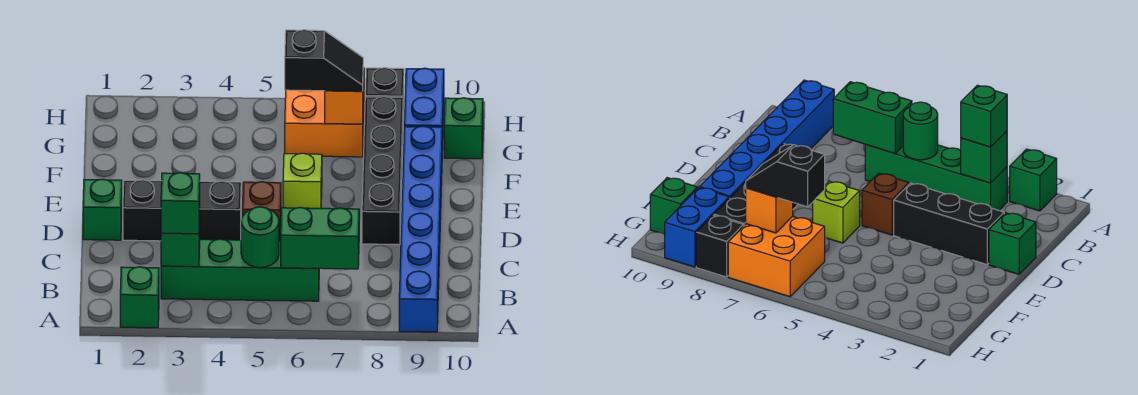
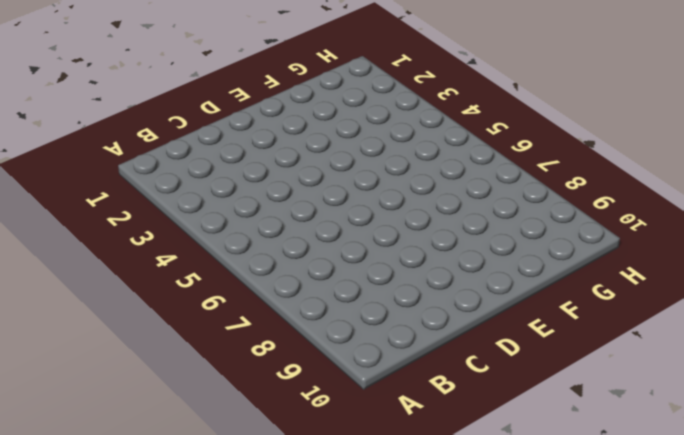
none -> green brick A2 level 1
none -> blue brick A9:F9 level 1
none -> green brick B3:B6 level 1

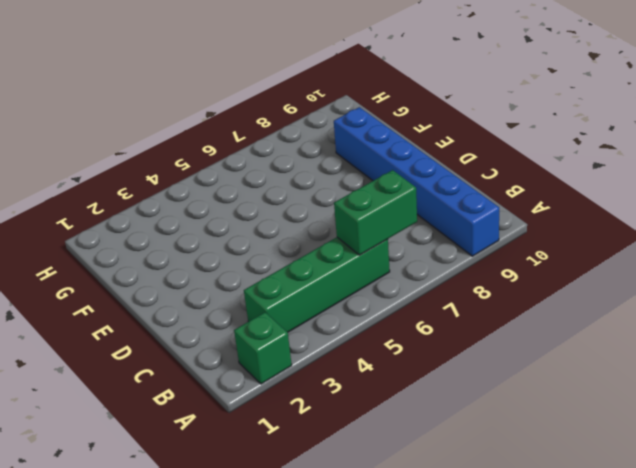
none -> green brick D1 level 1
none -> black brick D2:D4 level 1
none -> brown brick D5 level 1

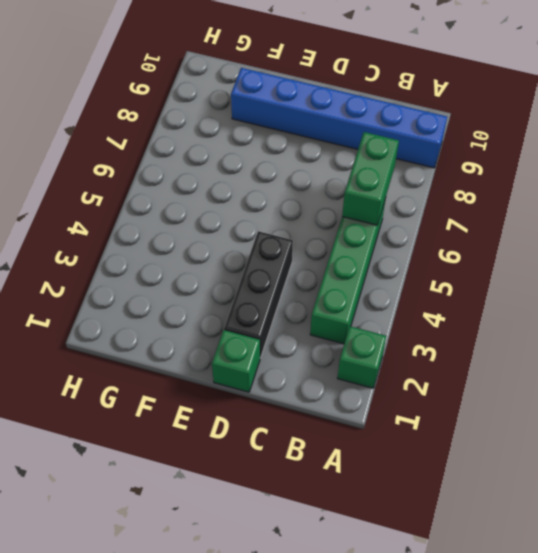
none -> brown brick D5 level 1
none -> black brick D8:G8 level 1
none -> lime brick E6 level 1

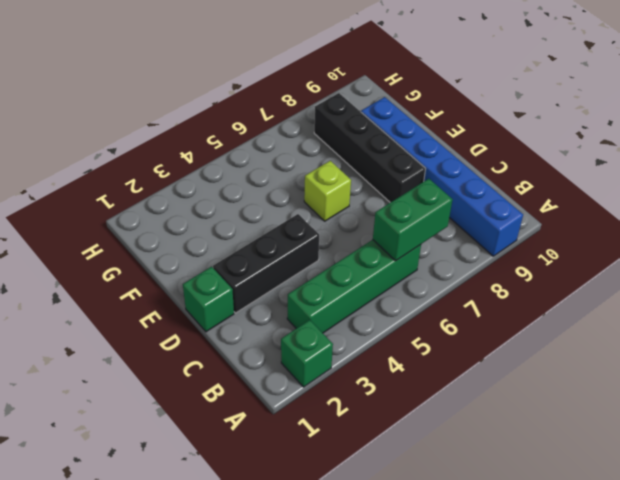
none -> brown brick D5 level 1
none -> orange brick G6:H7 level 1
none -> blue brick G9:H9 level 1

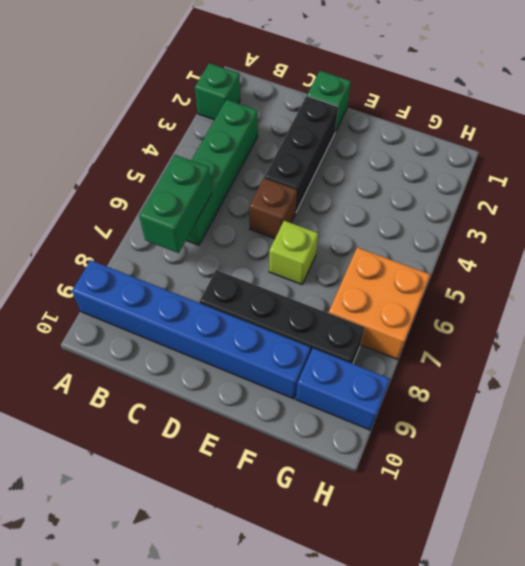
none -> green brick G10 level 1
none -> black brick H8 level 1
none -> green brick B3 level 2

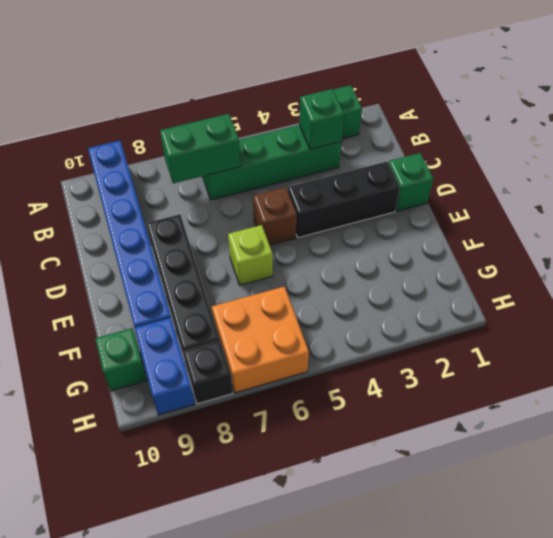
none -> green round brick B5 level 2
none -> orange brick G7 level 2
none -> green brick B3 level 3

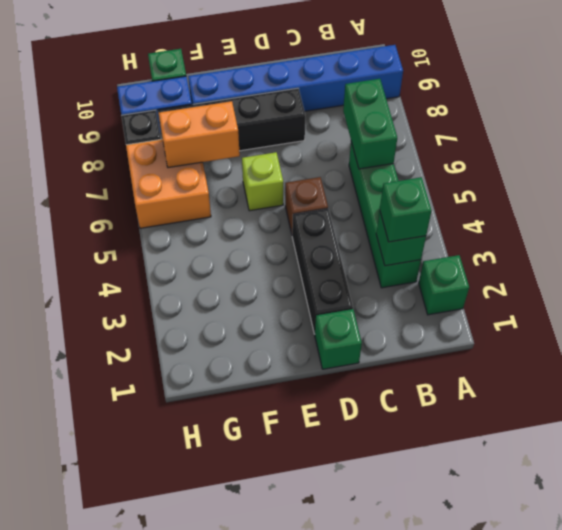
orange brick F7:G7 level 2 -> orange brick G7 level 2
none -> green round brick B5 level 2
none -> black slope G6:G7 level 3 top 6

